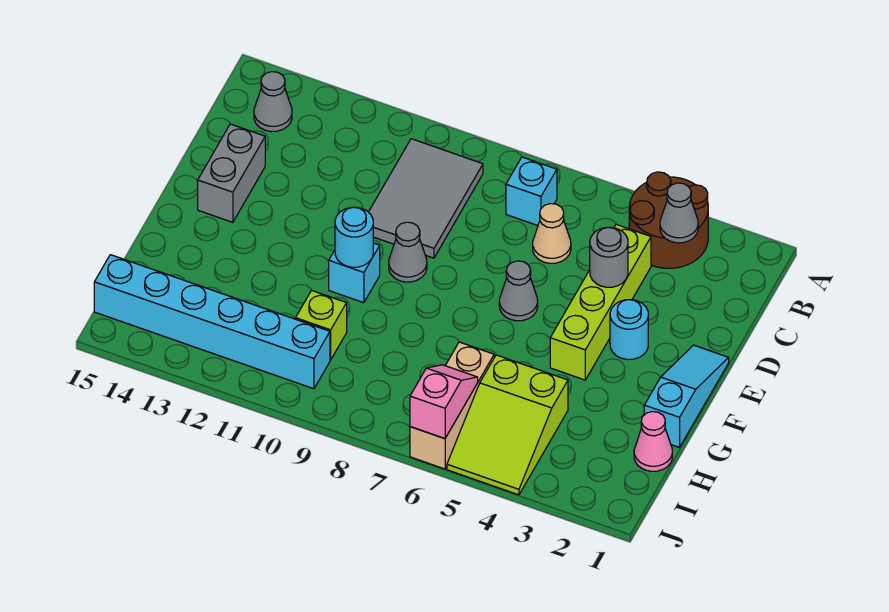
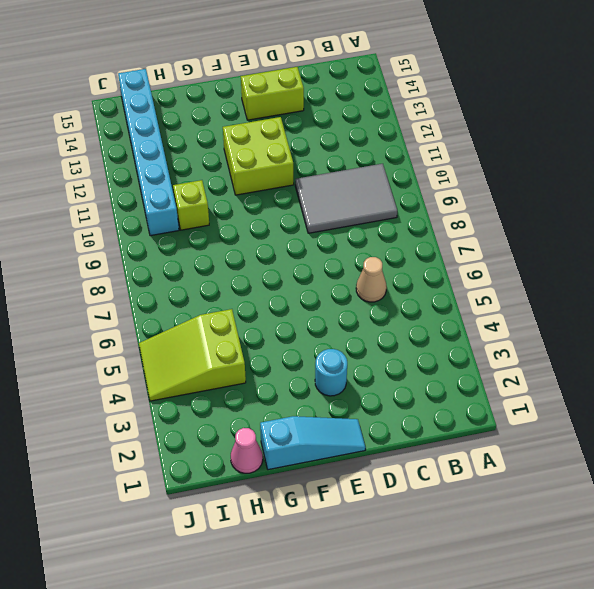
lime brick D14:E14 level 1 -> grey brick D14:E14 level 1
lime brick E11:F12 level 1 -> none
none -> brown round brick A3:B4 level 1
none -> cyan brick B7 level 1
none -> grey cone B14 level 1

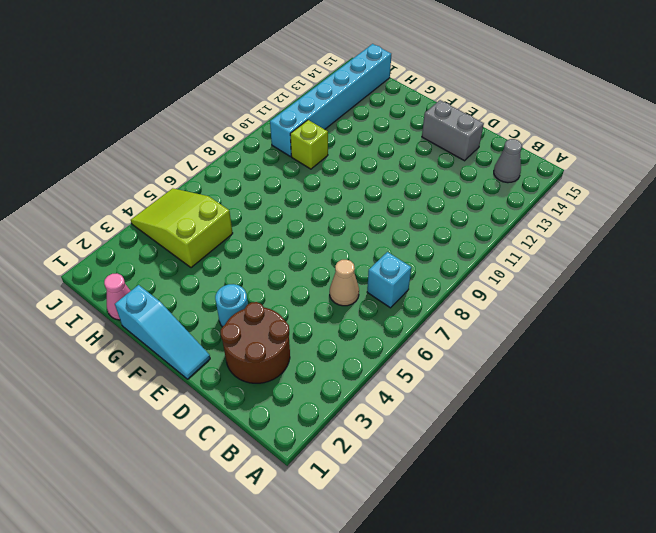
brown round brick C2:D3 level 1 -> brown round brick A3:B4 level 1
none -> grey tile B9:D10 level 1
none -> lime brick C4:F4 level 1
none -> grey cone E6 level 1

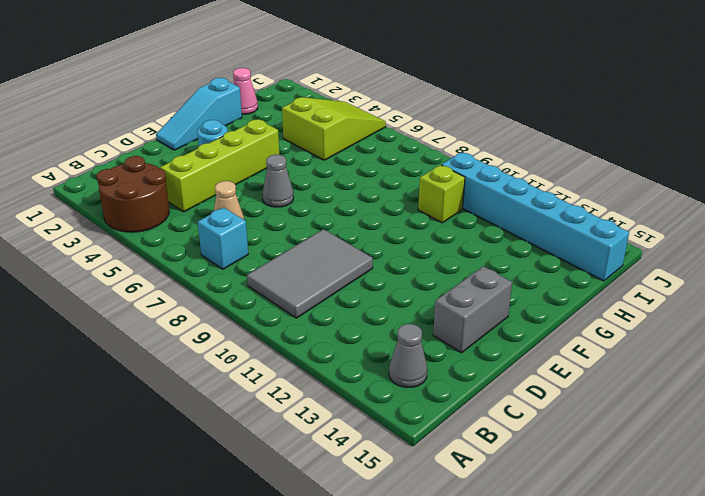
none -> grey cone E9 level 1
none -> cyan brick F10 level 1
none -> tan brick H6:J6 level 1

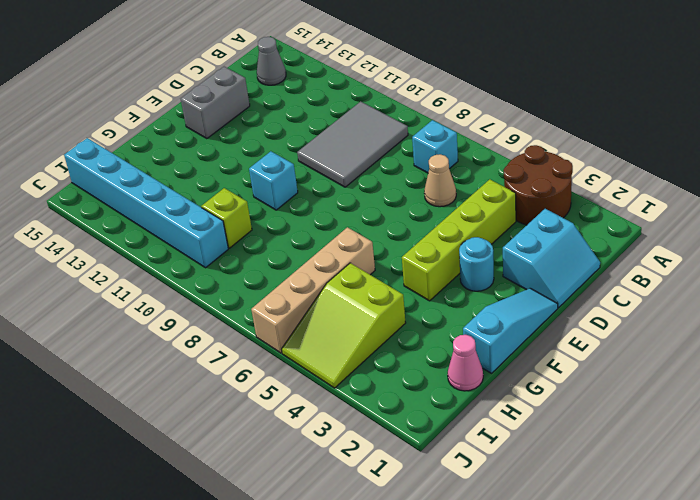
cyan slope C1:D2 level 1 top 2 -> none
tan brick G6:J6 level 1 -> tan brick H6:J6 level 1
none -> grey cone E6 level 1
none -> grey cone E9 level 1
none -> grey cone B3 level 2

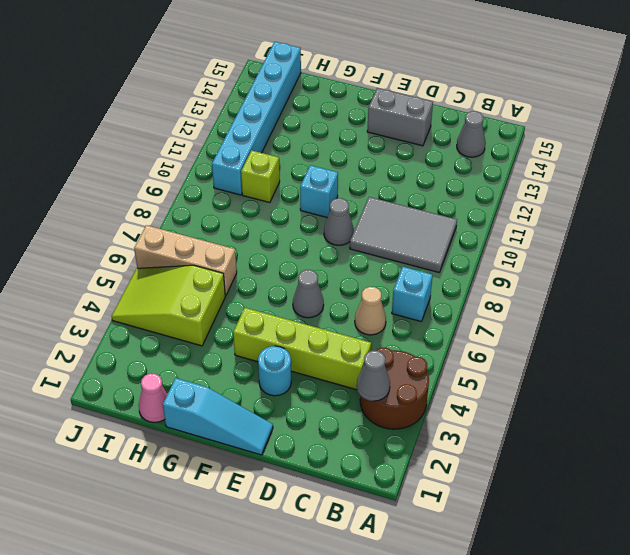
none -> grey round brick D4 level 2
none -> cyan round brick F10 level 2
none -> pink slope I6:J6 level 2 top J

